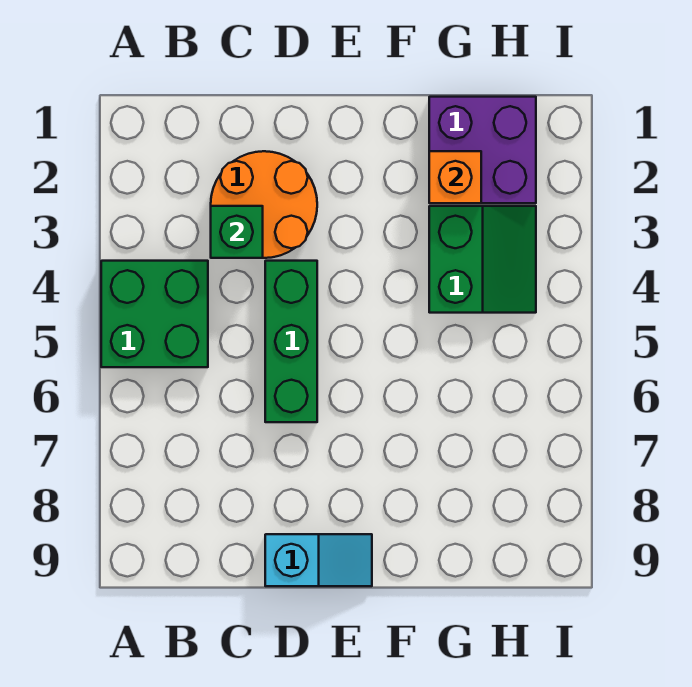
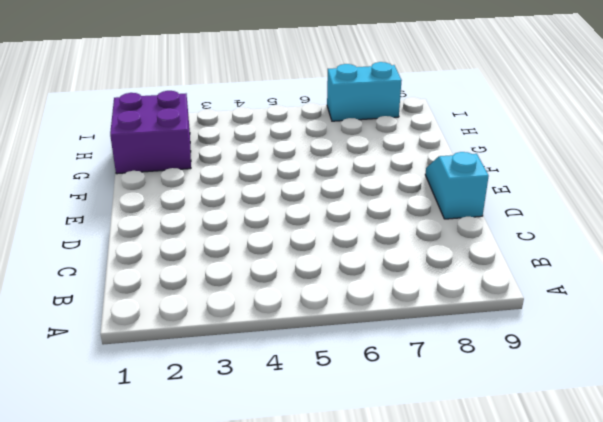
cyan brick I7:I8 level 1 -> none
none -> green brick A4:B5 level 1
none -> orange round brick C2:D3 level 1

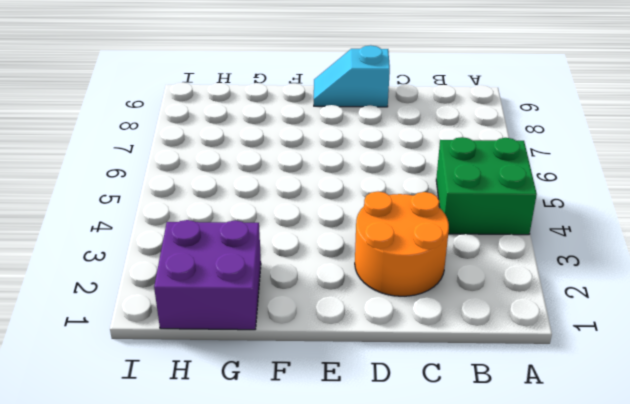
none -> green brick D4:D6 level 1
none -> green slope G3:H4 level 1 top G

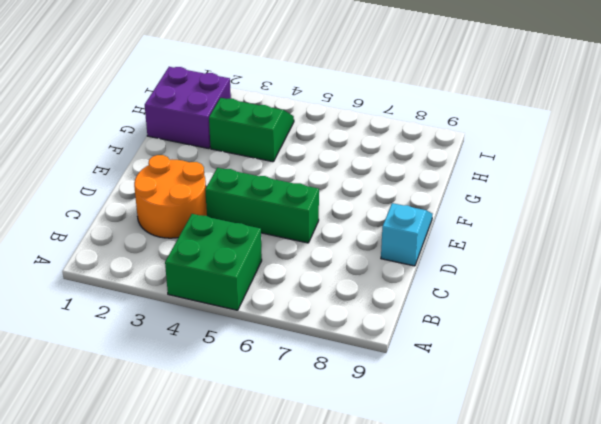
none -> green brick C3 level 2
none -> orange brick G2 level 2

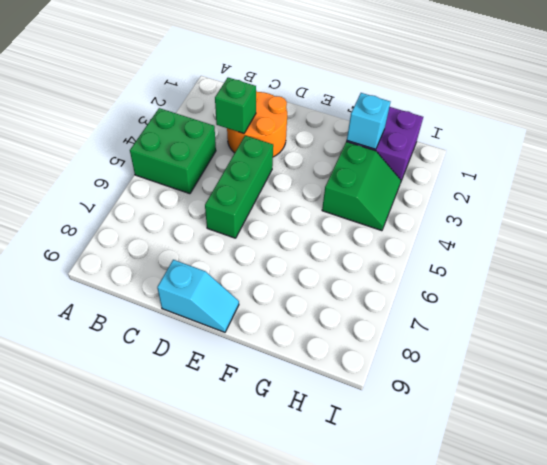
cyan brick G2 level 2 -> orange brick G2 level 2

